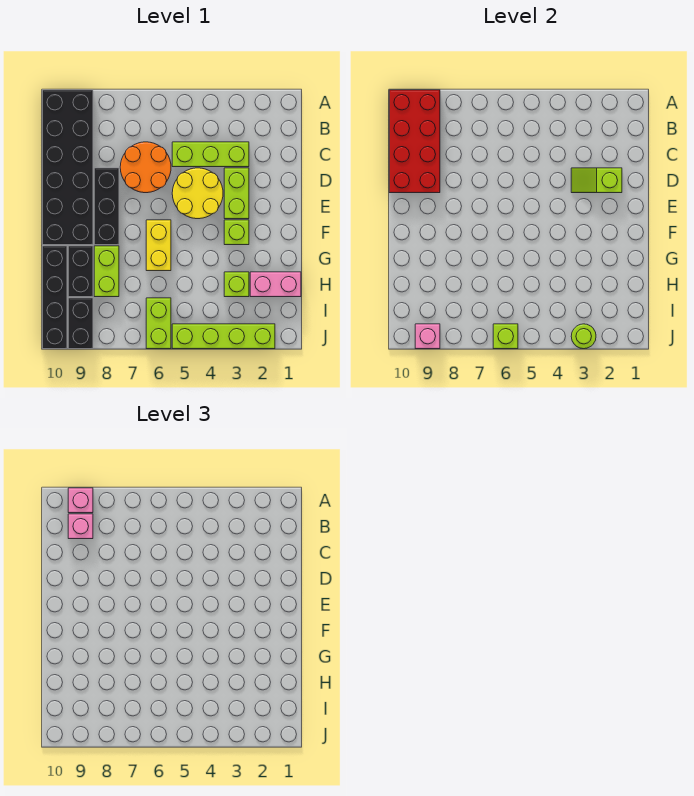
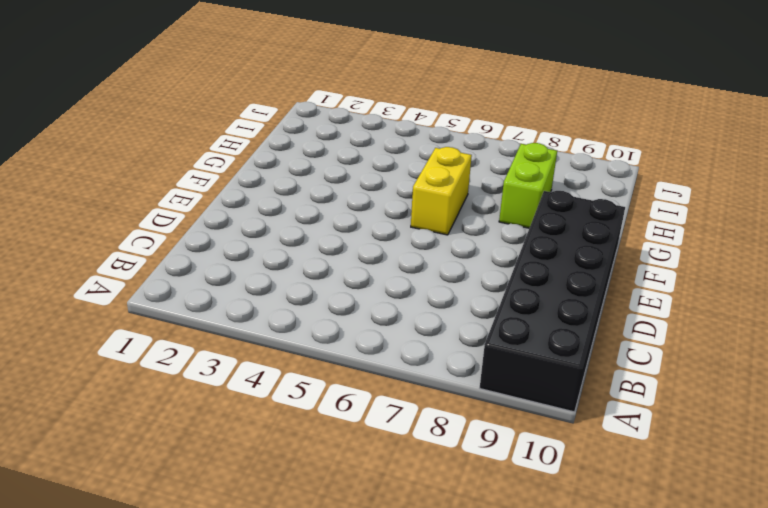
none -> lime brick C3:C5 level 1
none -> orange round brick C6:D7 level 1
none -> lime brick D3:E3 level 1

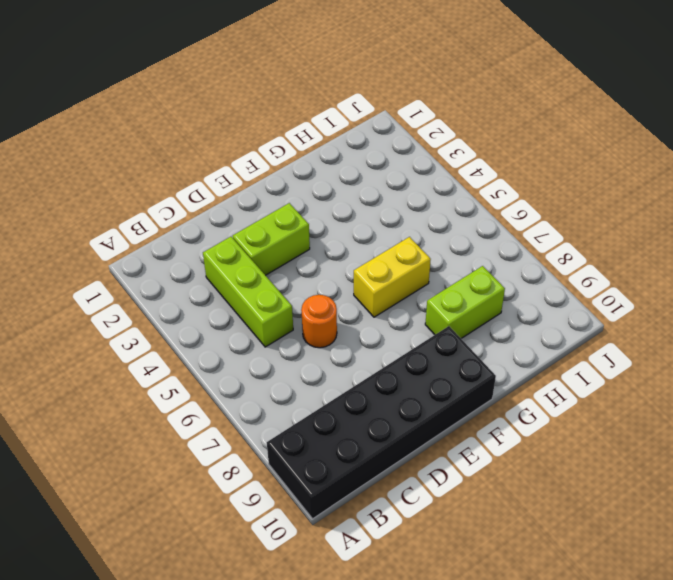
orange round brick D6 level 1 -> orange round brick C6:D7 level 1
none -> yellow round brick D4:E5 level 1
none -> black brick D8:F8 level 1
none -> lime brick F3 level 1

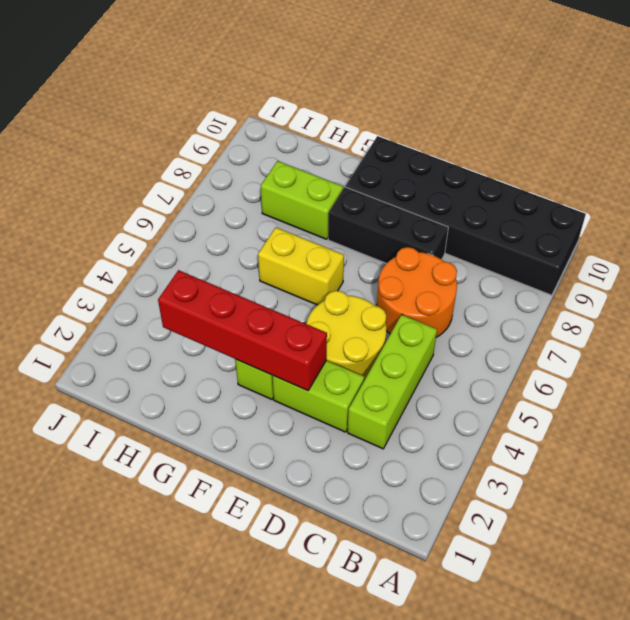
red brick E3:H3 level 2 -> none
none -> black brick G9:H9 level 1
none -> black brick G10:J10 level 1
none -> pink brick H1:H2 level 1

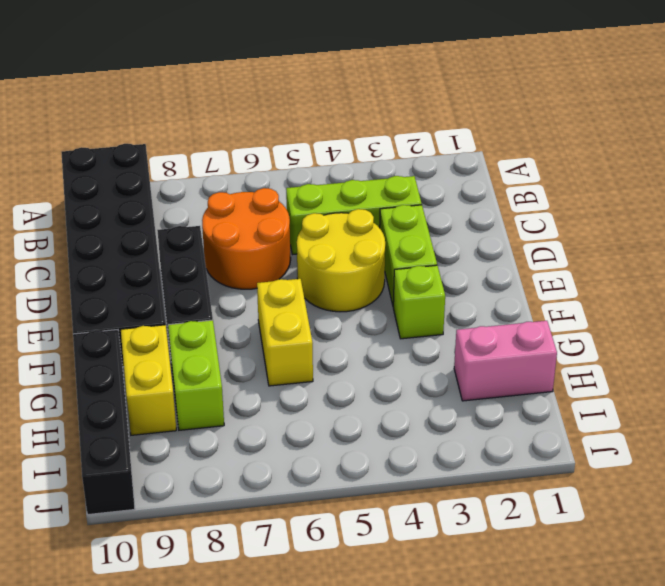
yellow brick G9:H9 level 1 -> black brick G9:H9 level 1
none -> lime brick H3 level 1
none -> lime brick I6:J6 level 1
none -> black brick I9:J9 level 1

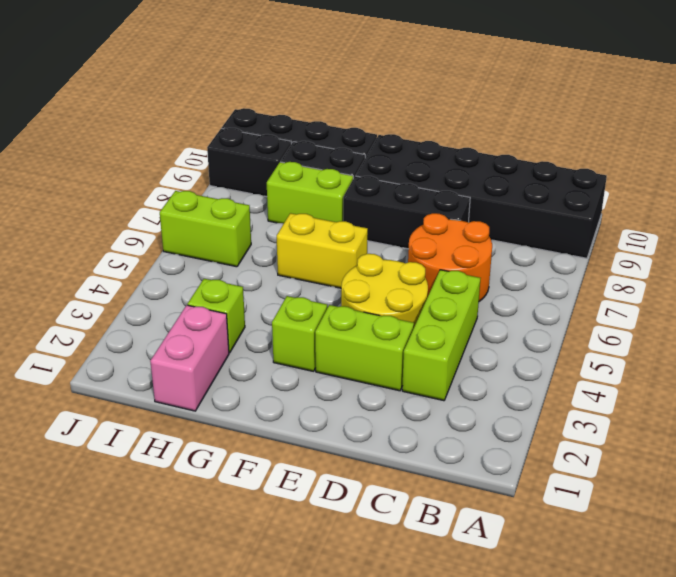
none -> lime brick J2:J5 level 1
none -> red brick A9:D10 level 2
none -> lime slope D2:D3 level 2 top 2

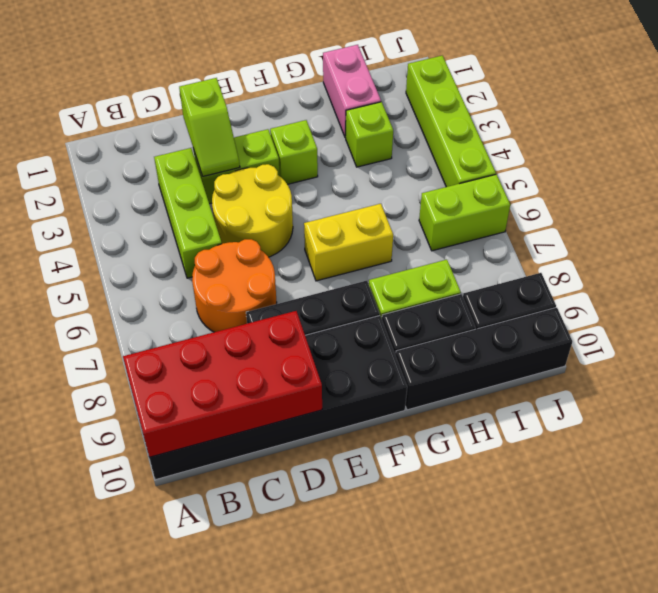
none -> lime round brick J3 level 2
none -> lime brick J6 level 2
none -> pink brick J9 level 2

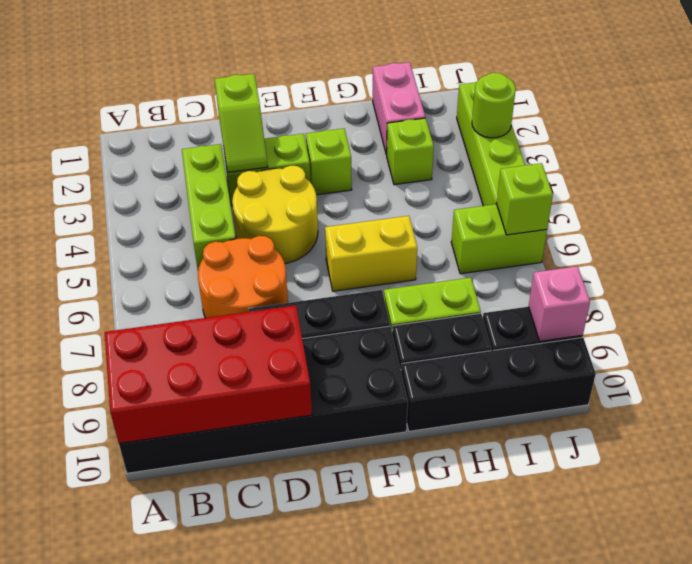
none -> pink brick A9 level 3
none -> pink brick B9 level 3

